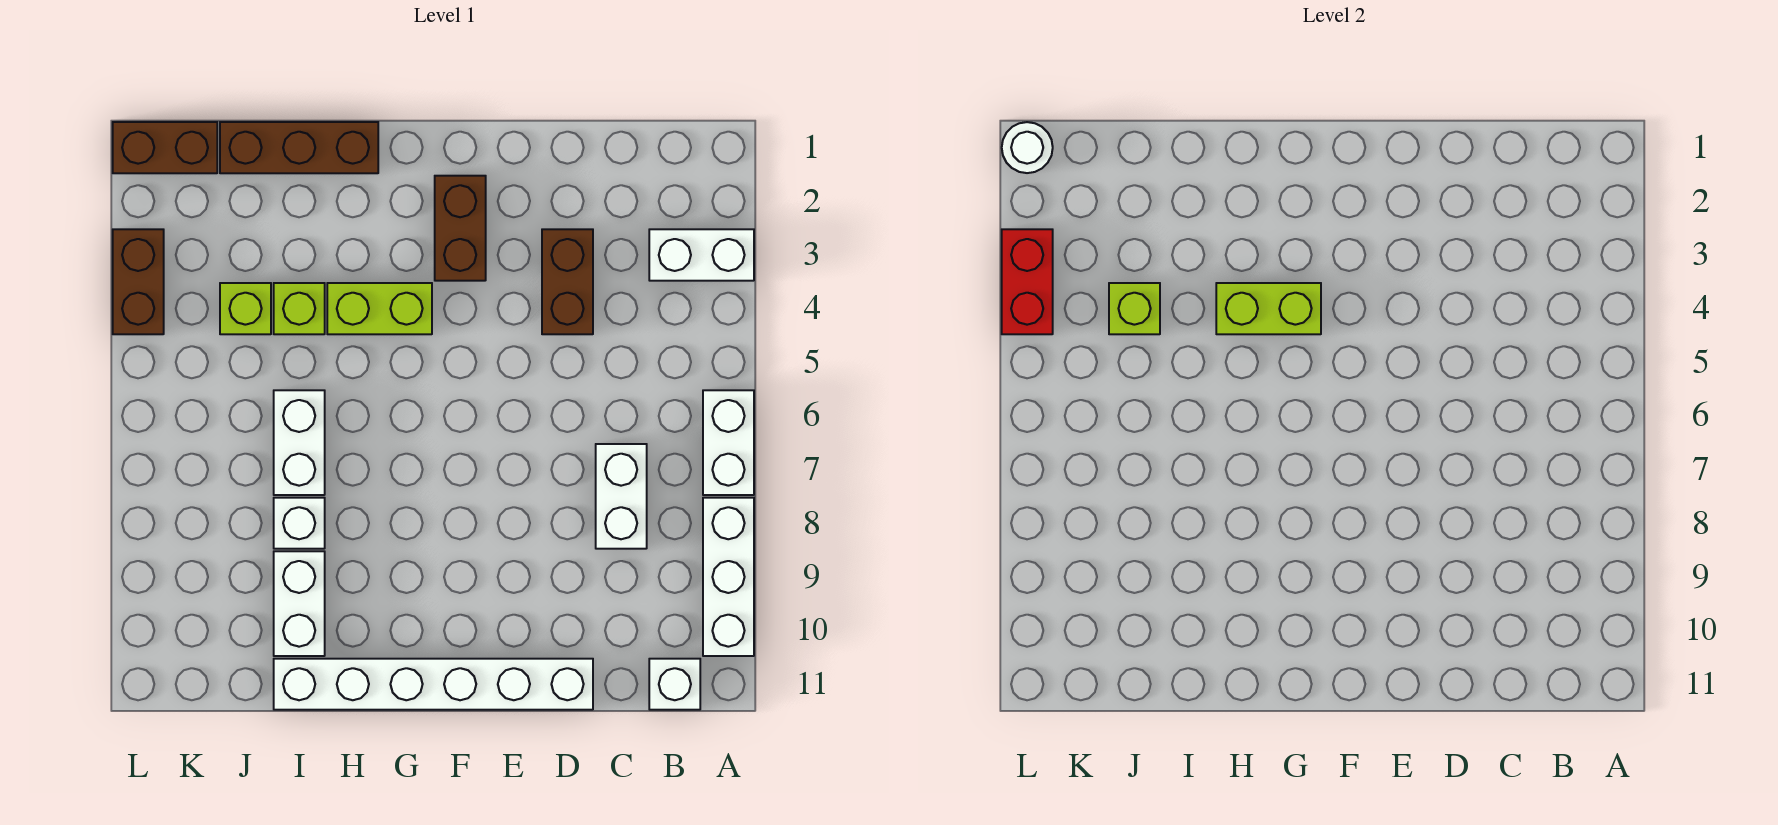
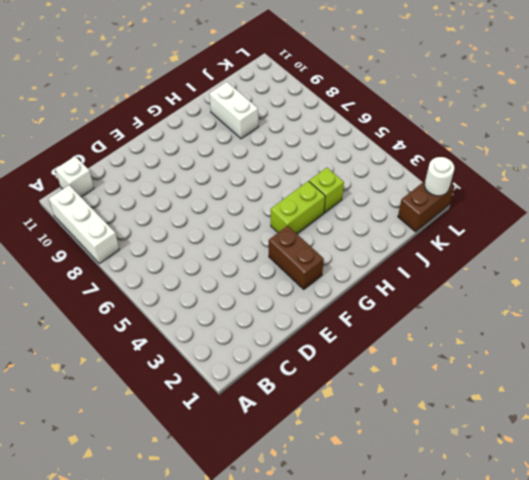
none -> white brick A3:B3 level 1
none -> white brick A6:A7 level 1
none -> white brick C7:C8 level 1

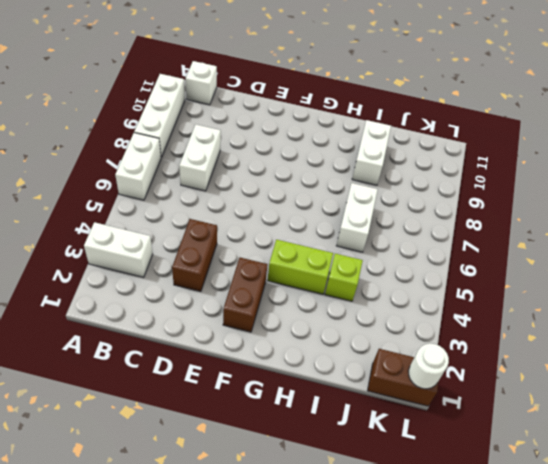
none -> white brick D11:I11 level 1
none -> brown brick H1:J1 level 1
none -> white brick I8 level 1

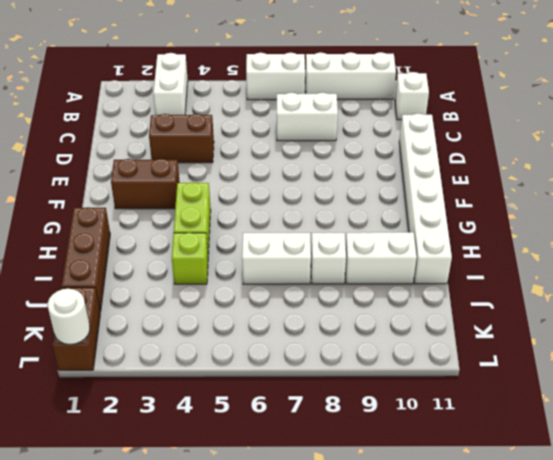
none -> lime brick J4 level 1
none -> brown brick L3:L4 level 1
none -> lime brick G4:H4 level 2

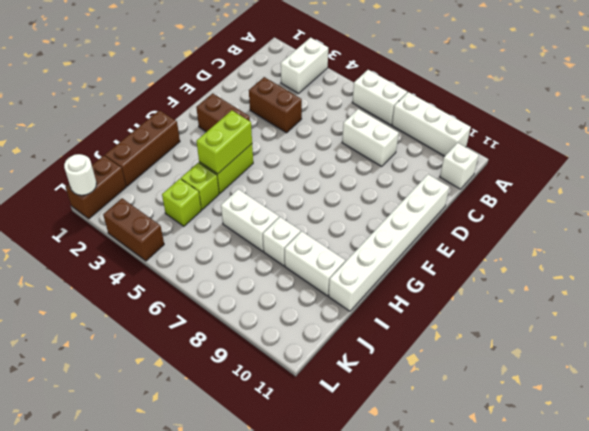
none -> lime brick J4 level 2
none -> red brick L3:L4 level 2

